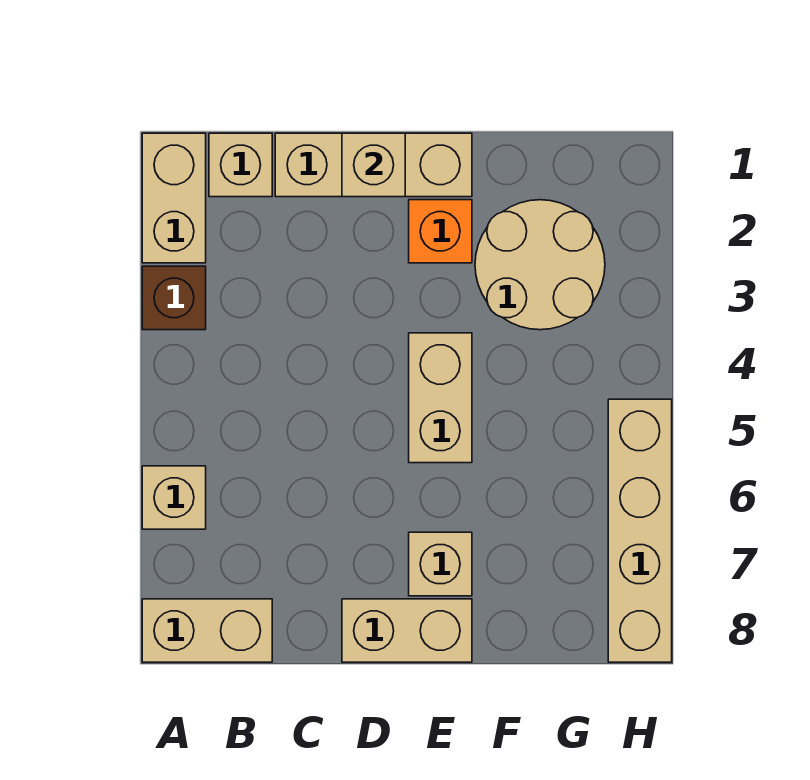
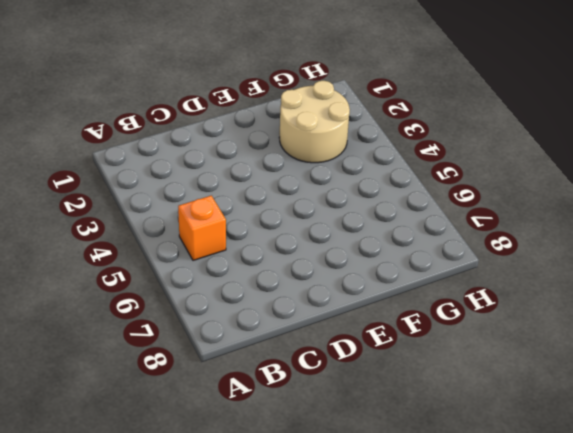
orange brick B5 level 1 -> orange brick E2 level 1
none -> tan brick A1:A2 level 1
none -> brown brick A3 level 1
none -> tan brick A6 level 1

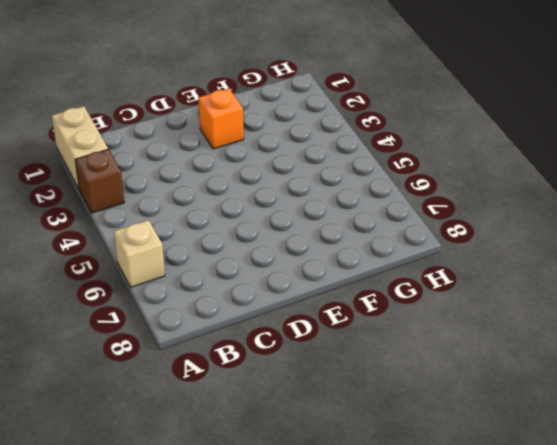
none -> tan brick A8:B8 level 1
none -> tan brick B1 level 1
none -> tan brick C1:E1 level 1

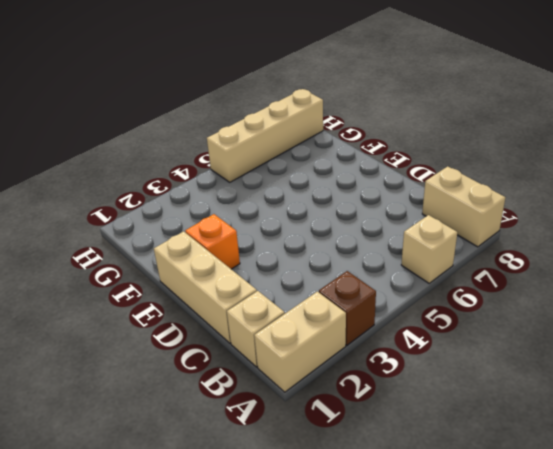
none -> tan brick D8:E8 level 1
none -> tan brick E4:E5 level 1
none -> tan brick E7 level 1

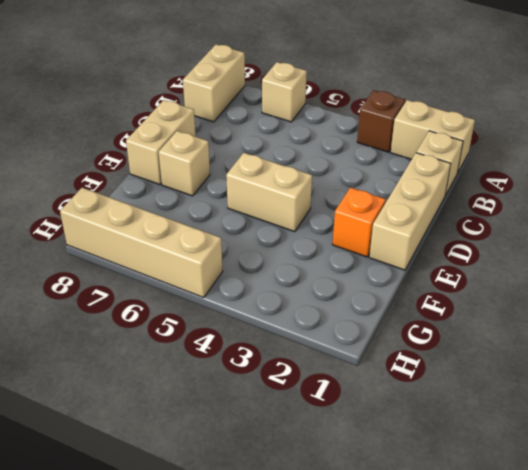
none -> tan round brick F2:G3 level 1
none -> tan brick D1 level 2

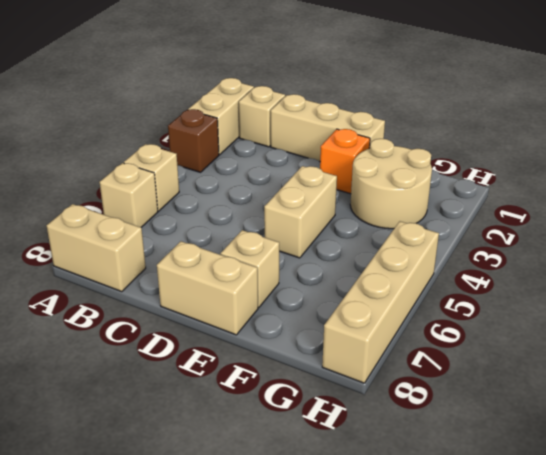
tan brick A5 level 1 -> tan brick D1 level 2

